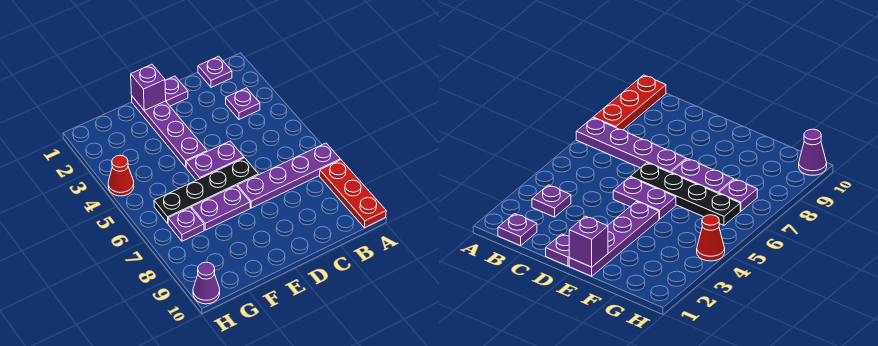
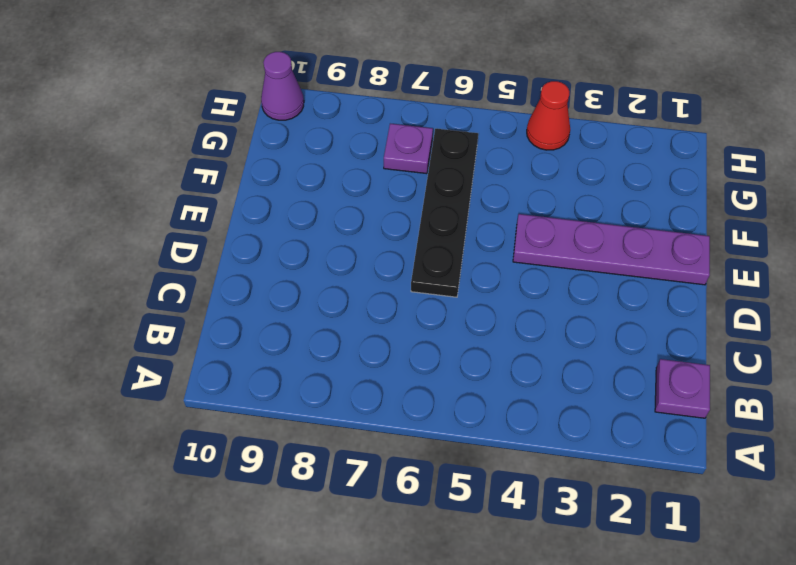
none -> purple plate A7:D7 level 1
none -> red plate A8:A10 level 1
none -> purple plate B3 level 1

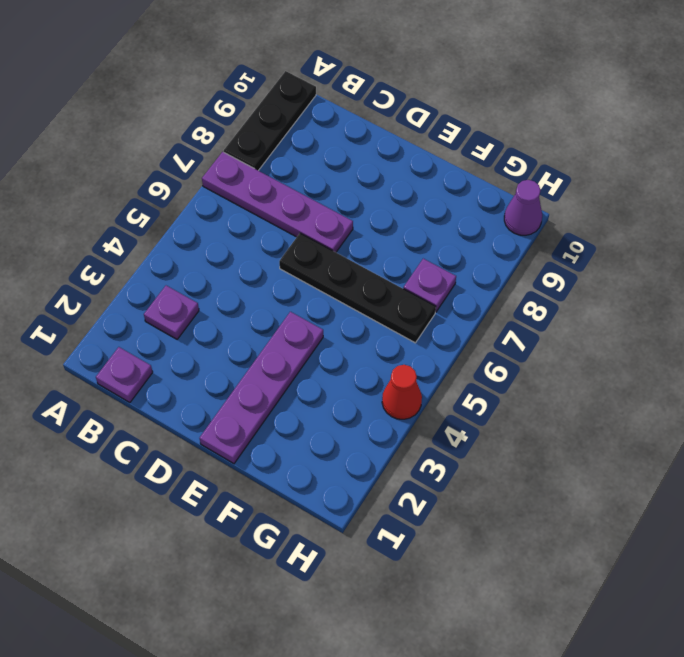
black plate A8:A10 level 1 -> red plate A8:A10 level 1
none -> purple plate D1 level 1
none -> purple plate D5:E5 level 1
none -> purple plate E7:F7 level 1

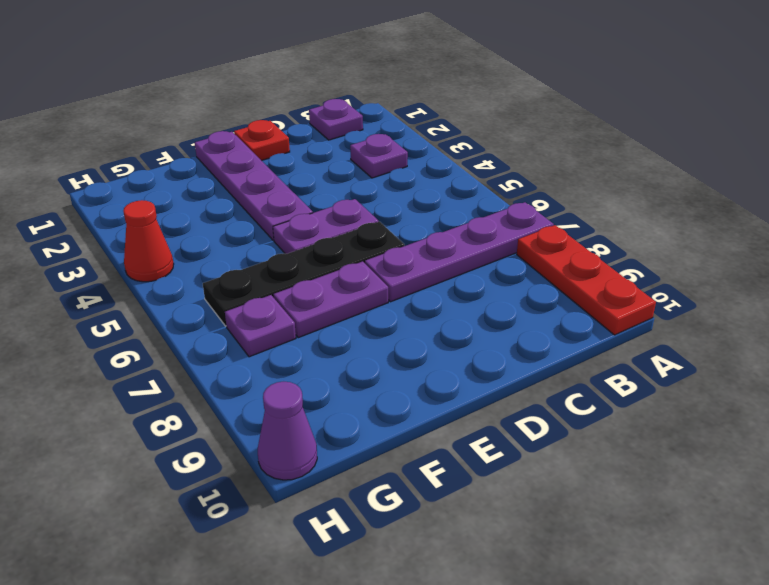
red plate D1 level 1 -> purple plate D1 level 1
none -> purple brick E1 level 2

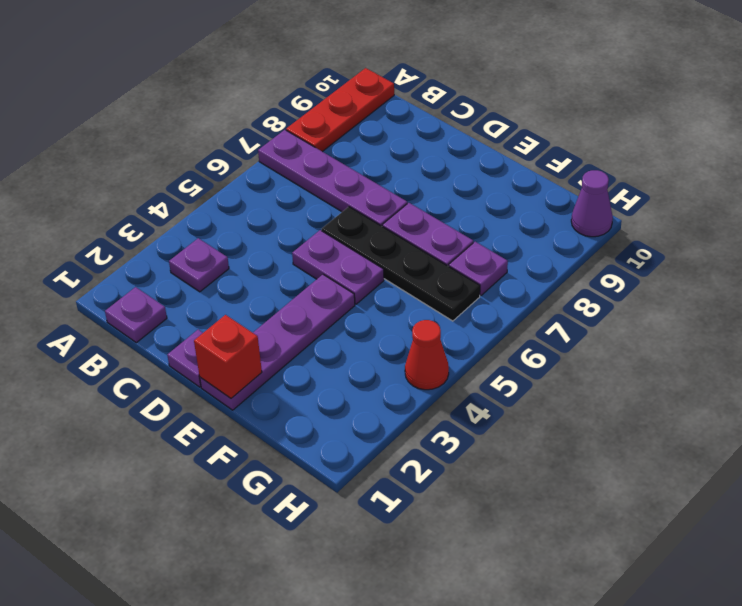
red brick E1 level 2 -> purple brick E1 level 2

